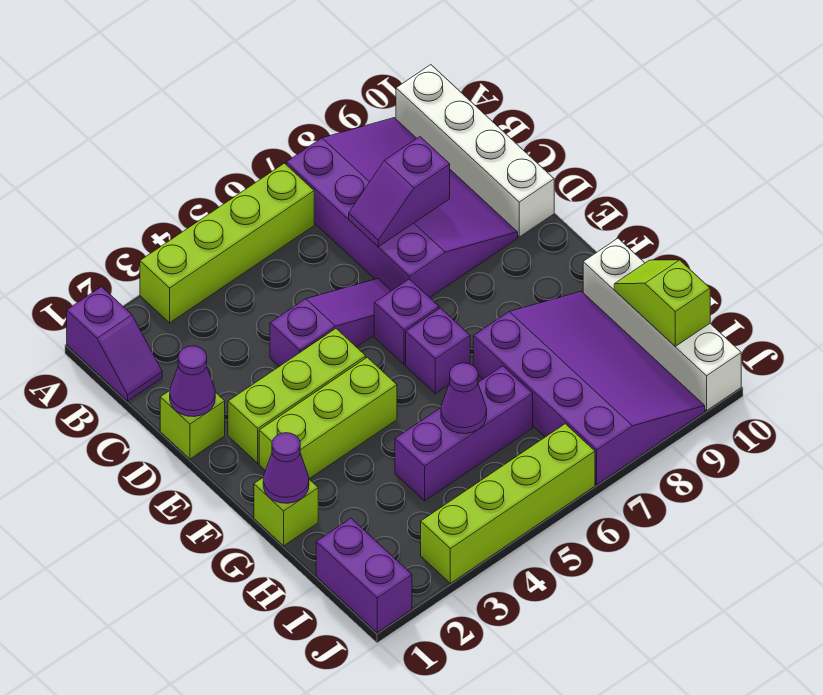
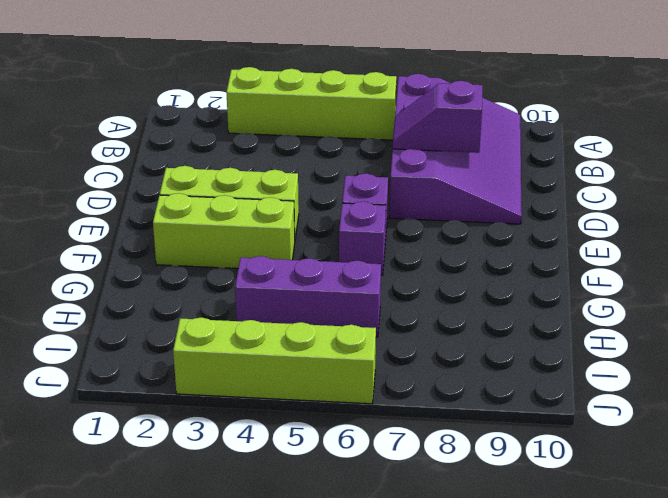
none -> purple slope A1:B1 level 1 top A
none -> white brick A10:D10 level 1
none -> lime brick D1 level 1

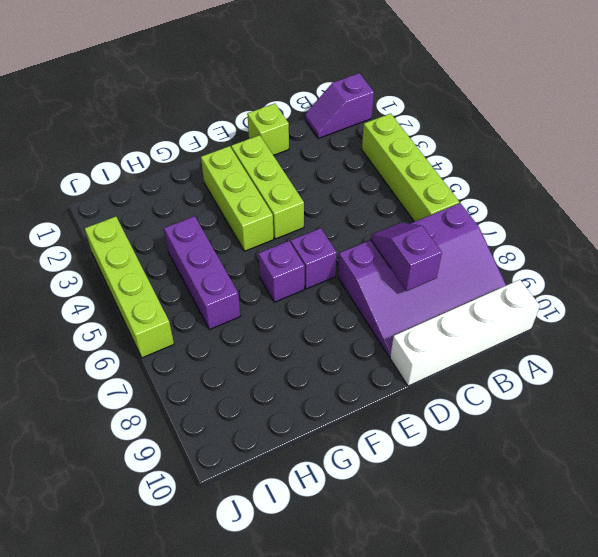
none -> purple slope D4:D6 level 1 top 4
none -> lime brick G1 level 1
none -> purple slope G7:J9 level 1 top 7

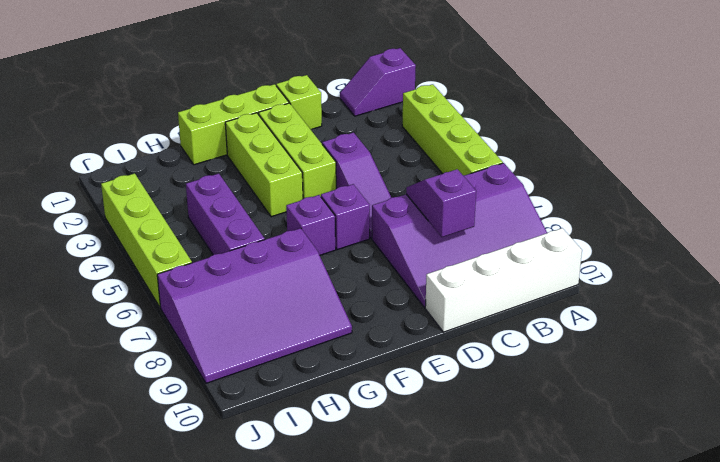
lime brick E1:G1 level 1 -> lime brick G1 level 1
none -> white brick G10:J10 level 1
none -> purple brick I1:J1 level 1
none -> purple cone D1 level 2

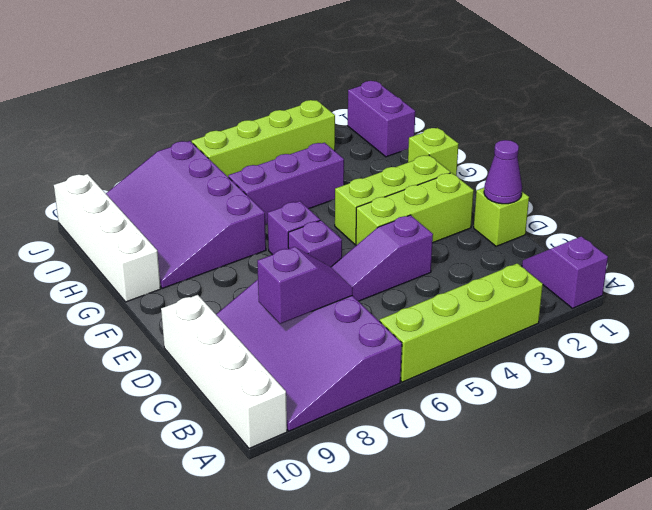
none -> purple cone G1 level 2
none -> purple cone H5 level 2
none -> lime slope H10:I10 level 2 top I

